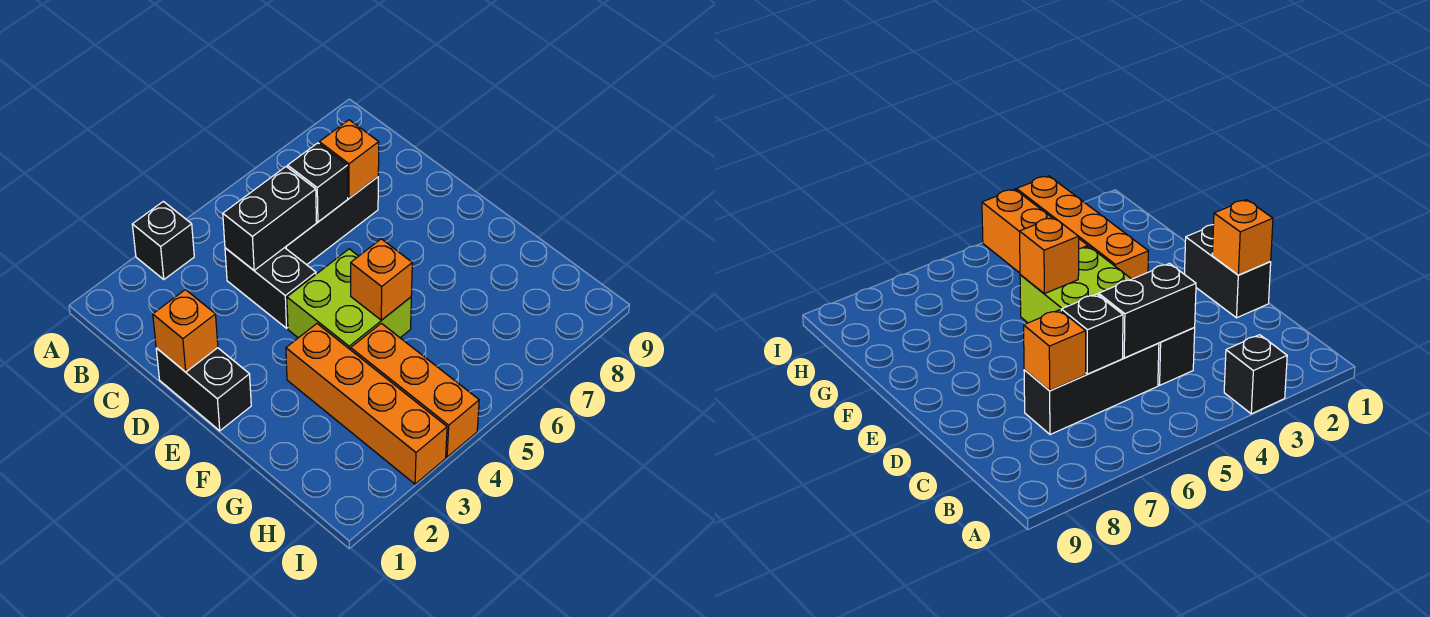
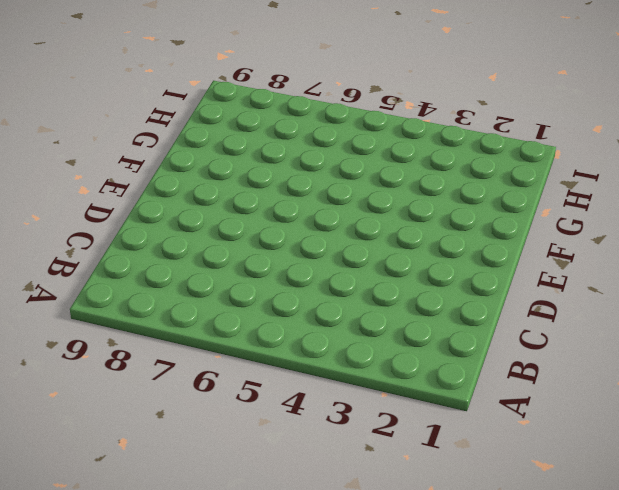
none -> black brick A3 level 1
none -> black brick C4:D4 level 1
none -> black brick C5:C7 level 1

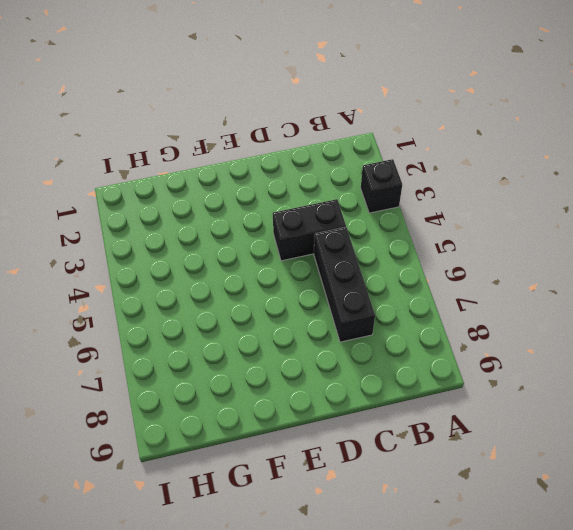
none -> black brick D1:E1 level 1
none -> lime brick E4:F5 level 1
none -> orange brick F3:I3 level 1

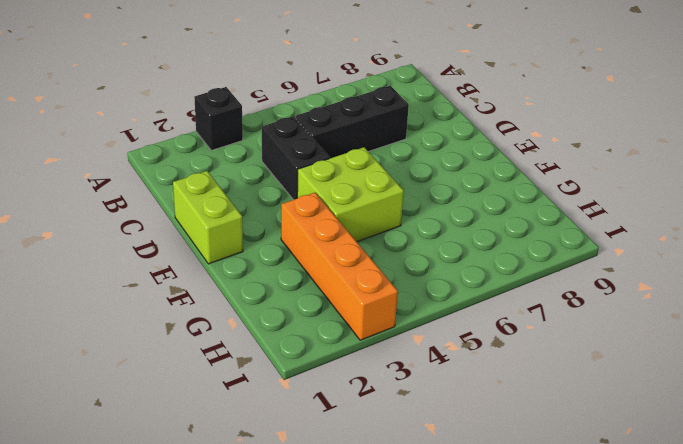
lime brick D1:E1 level 1 -> black brick D1:E1 level 1
none -> orange brick G4:I4 level 1
none -> black brick C4:C5 level 2
none -> black brick C6 level 2

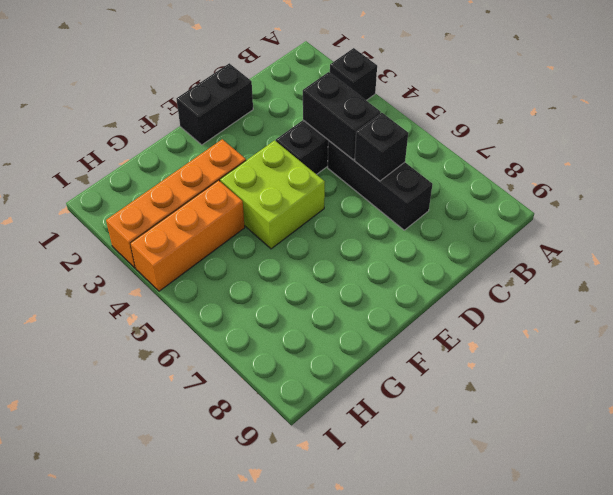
none -> orange brick C7 level 2
none -> orange brick D1 level 2
none -> orange brick F5 level 2

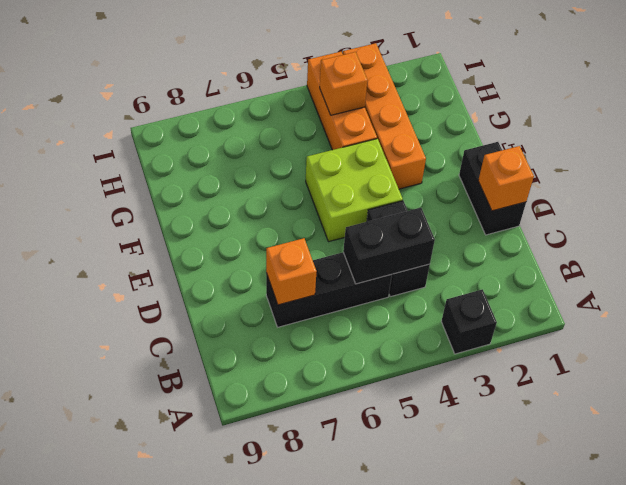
orange brick H4 level 2 -> orange brick F5 level 2
none -> black brick C6 level 2

